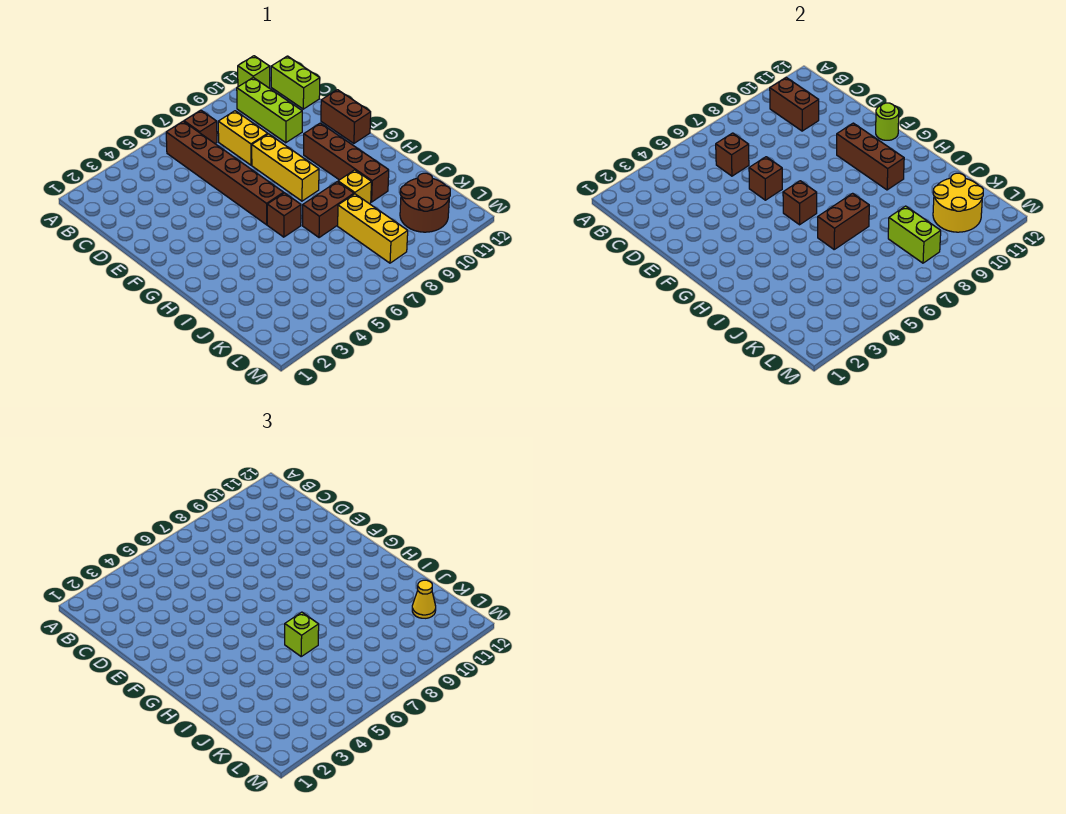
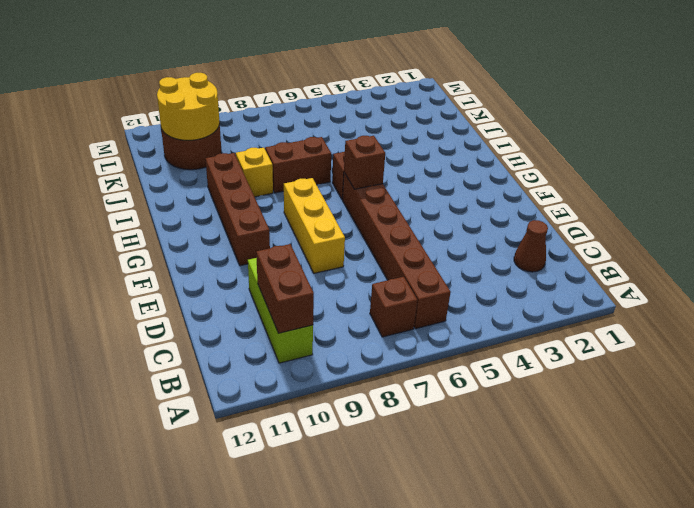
brown cone C2 level 1 -> none
none -> lime brick A11 level 1
none -> lime brick B12:C12 level 1
none -> yellow brick C8:D8 level 1

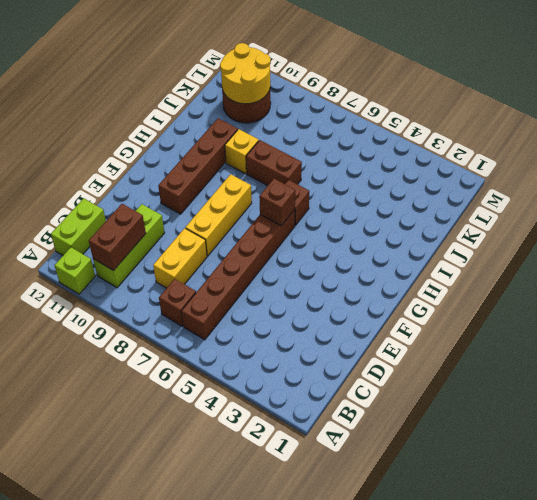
none -> brown brick E12:F12 level 1
none -> yellow brick J8:L8 level 1
none -> brown brick C6 level 2

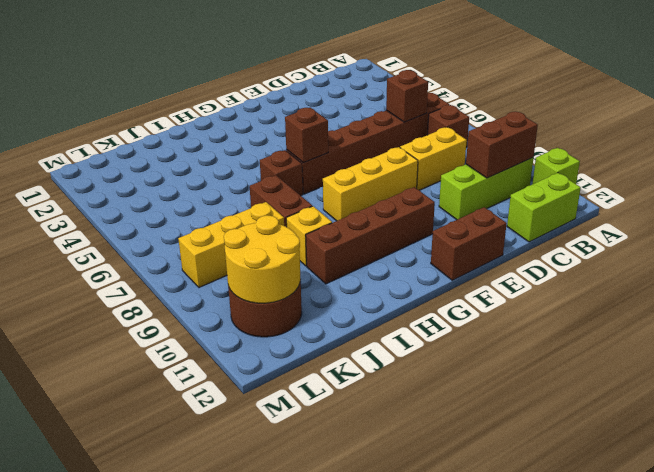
none -> brown brick E6 level 2
none -> brown brick F10:H10 level 2
none -> lime round brick F12 level 2

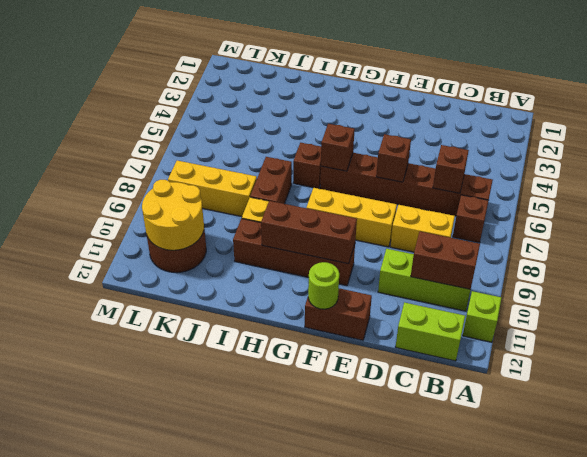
none -> brown brick I6:I7 level 2
none -> lime brick K8:L8 level 2
none -> lime brick I6 level 3

